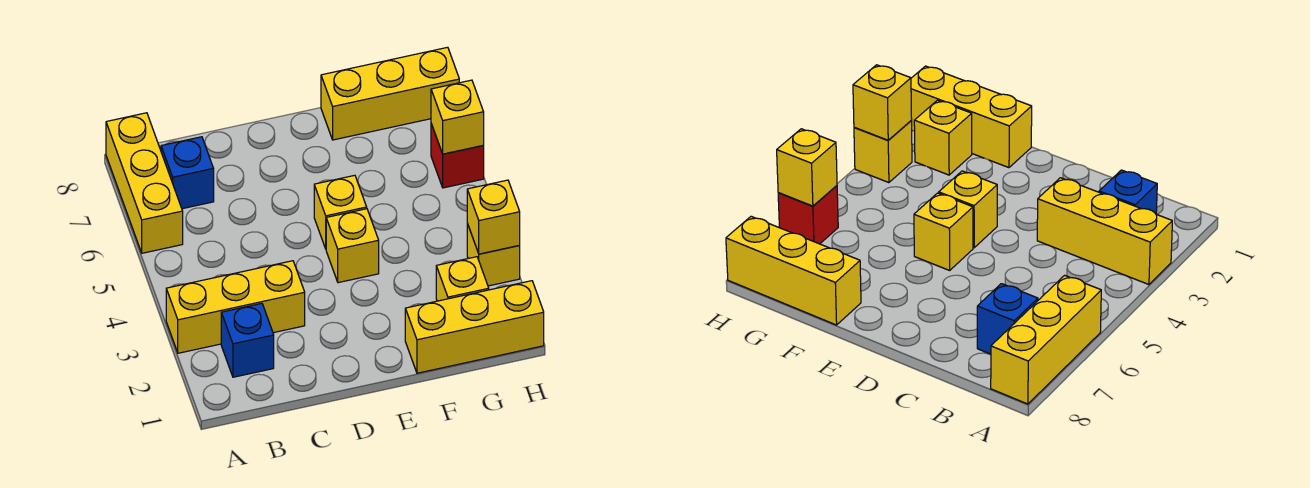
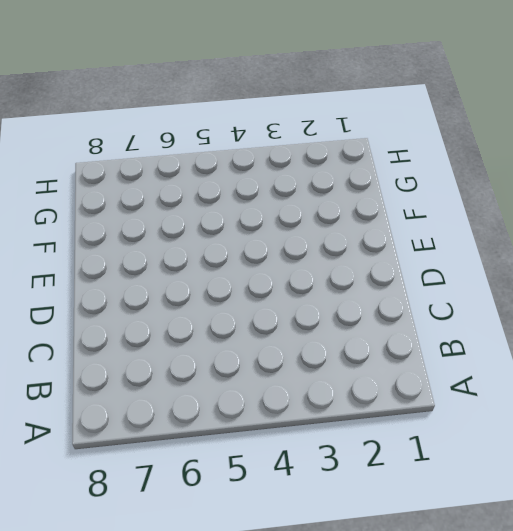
none -> yellow brick A3:C3 level 1
none -> yellow brick A6:A8 level 1
none -> blue brick B2 level 1

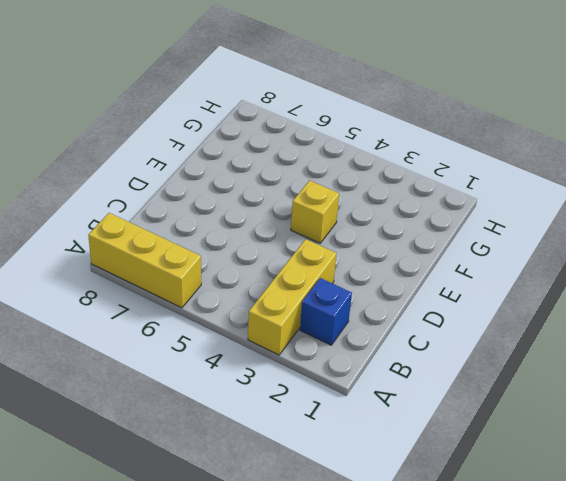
none -> blue brick B7 level 1
none -> yellow brick E5 level 1
none -> yellow brick F1:H1 level 1

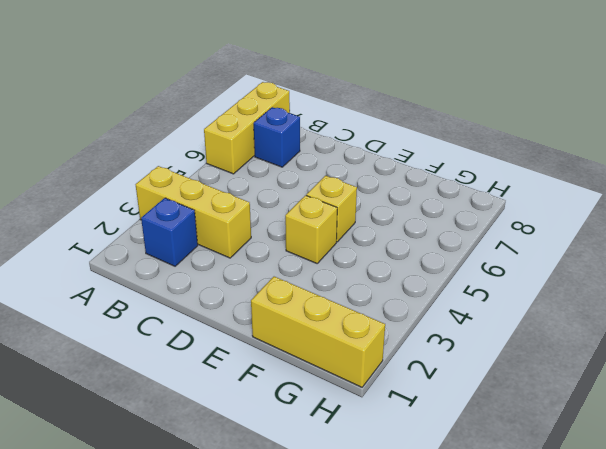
none -> yellow brick F8:H8 level 1
none -> yellow brick G2 level 1
none -> yellow brick H3 level 1

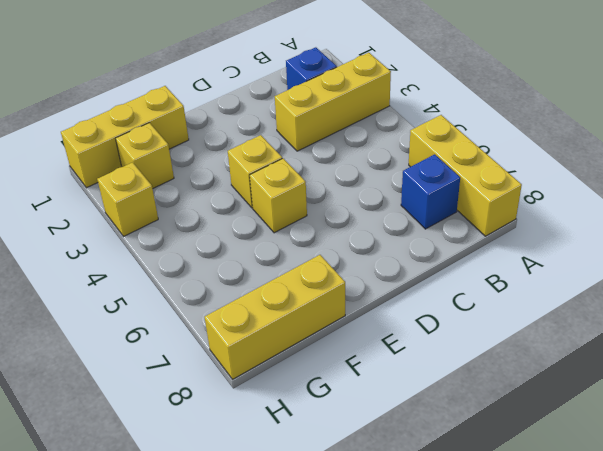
none -> red brick H6 level 1
none -> yellow brick H3 level 2
none -> yellow brick H6 level 2

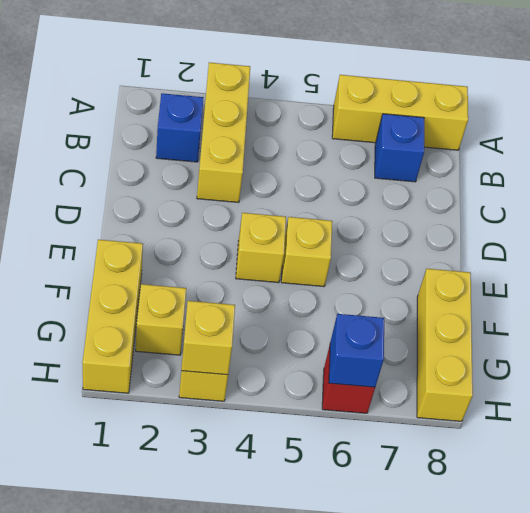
blue brick H6 level 2 -> yellow brick H6 level 2

